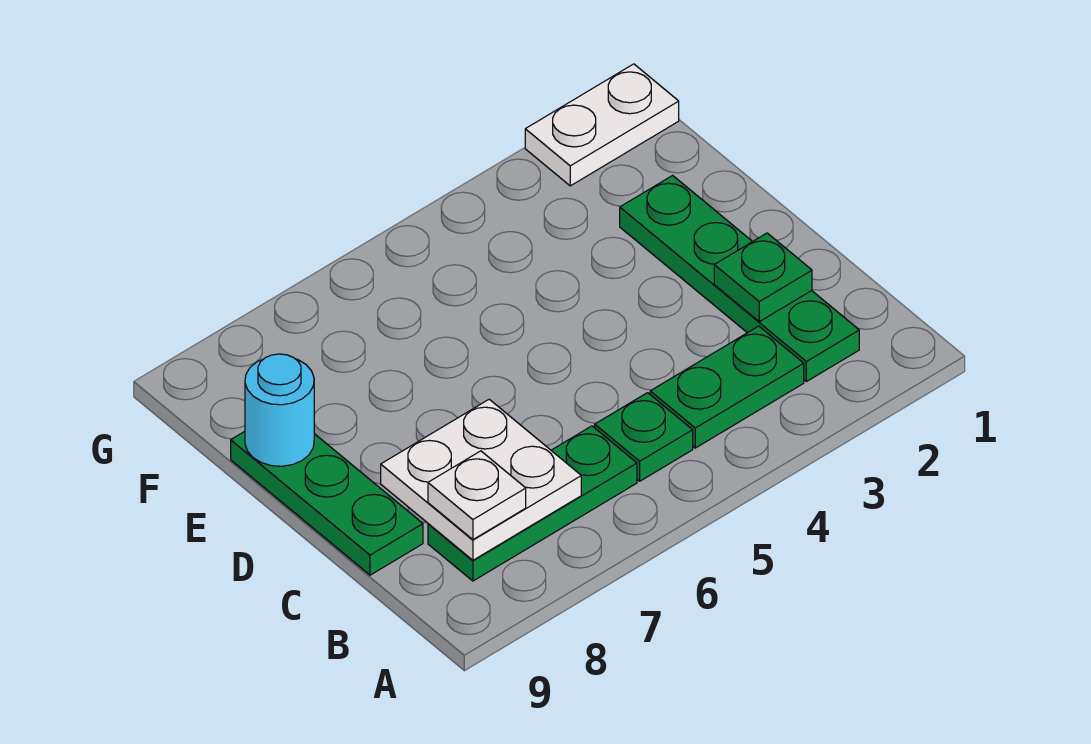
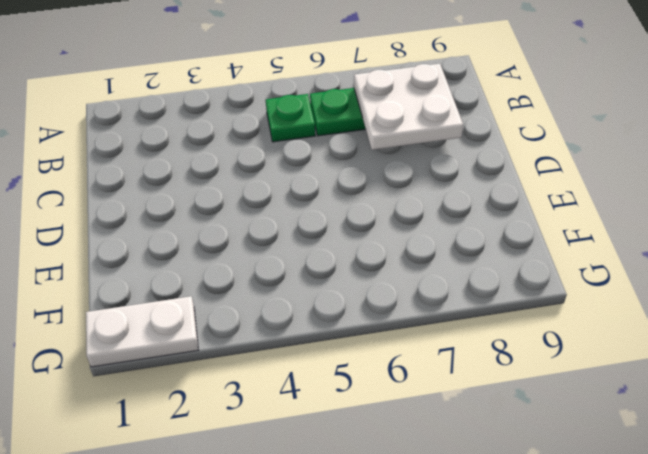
none -> green plate B2:E2 level 1
none -> green plate B3:B4 level 1

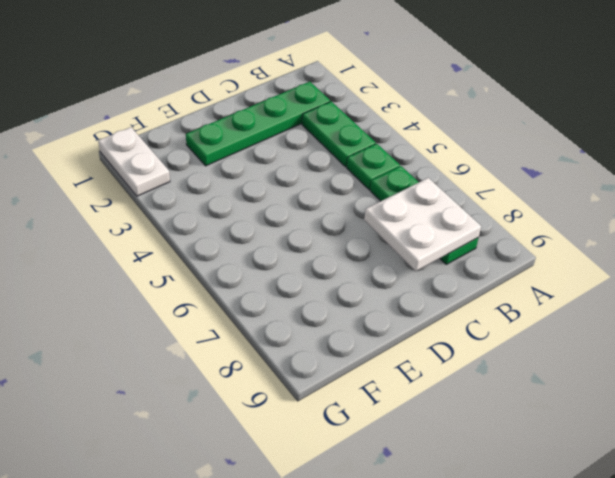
none -> green plate C9:E9 level 1
none -> green plate C2 level 2

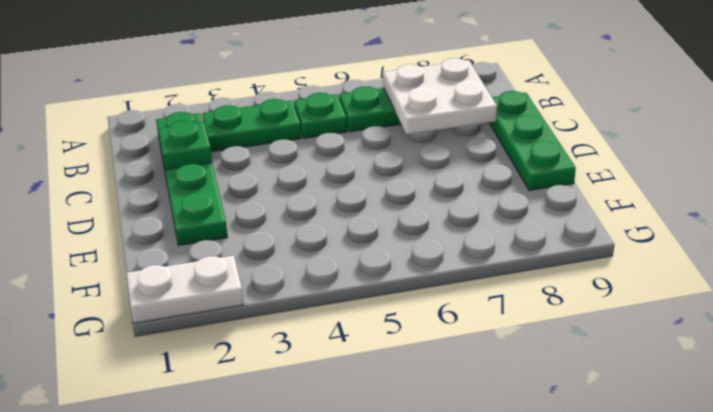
none -> cyan round brick E9 level 2
none -> white plate B8 level 3

